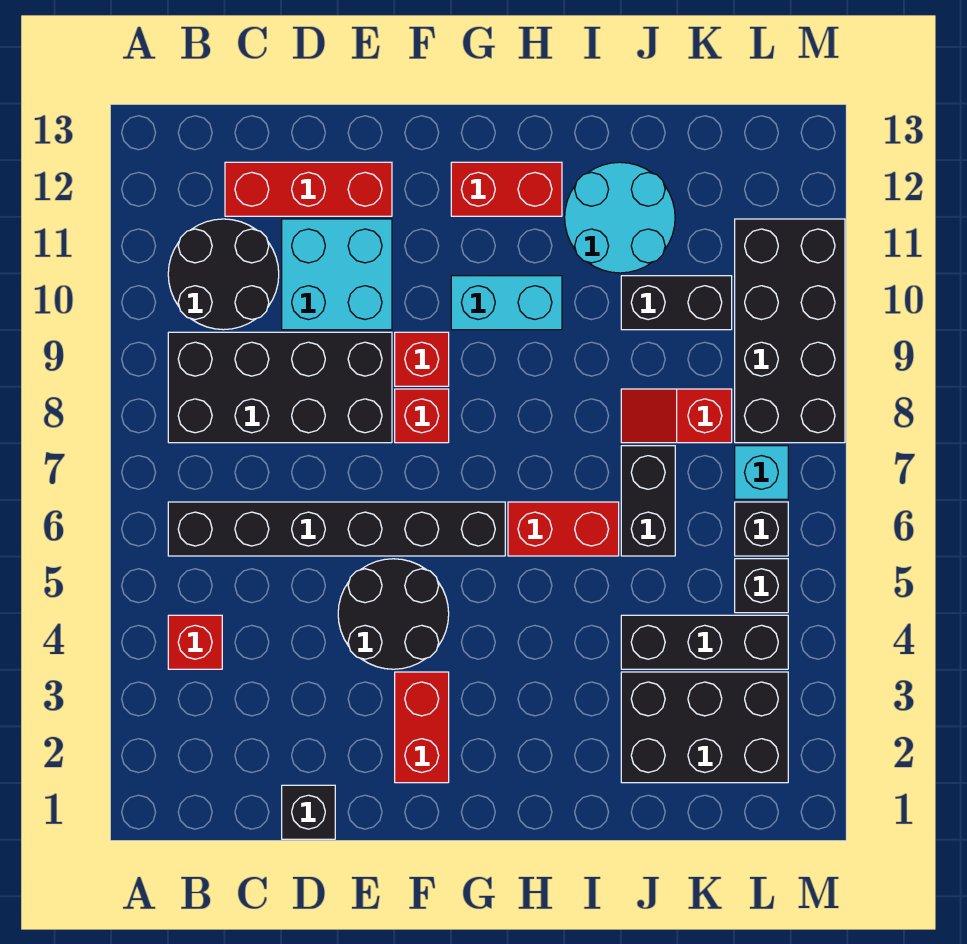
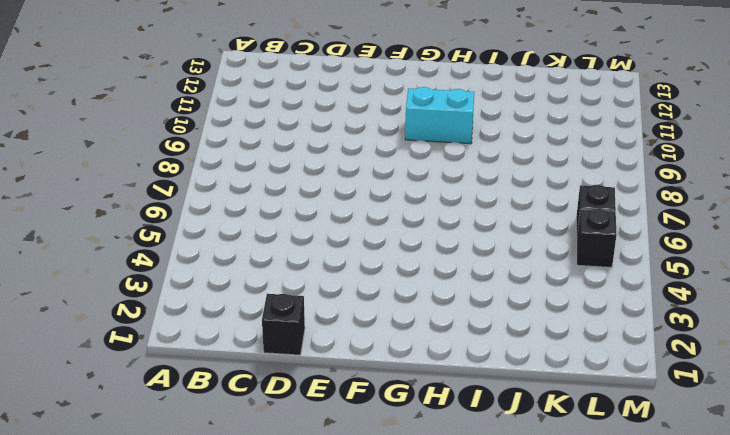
none -> red brick B4 level 1
none -> black brick B6:G6 level 1
none -> black brick B8:E9 level 1

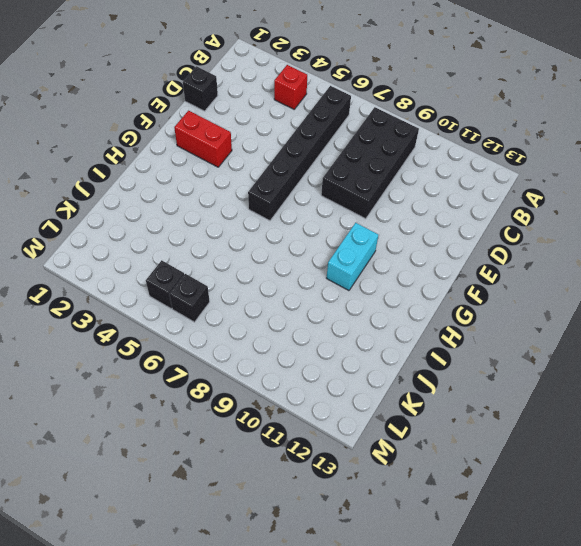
none -> black round brick B10:C11 level 1
none -> red brick C12:E12 level 1
none -> cyan brick D10:E11 level 1

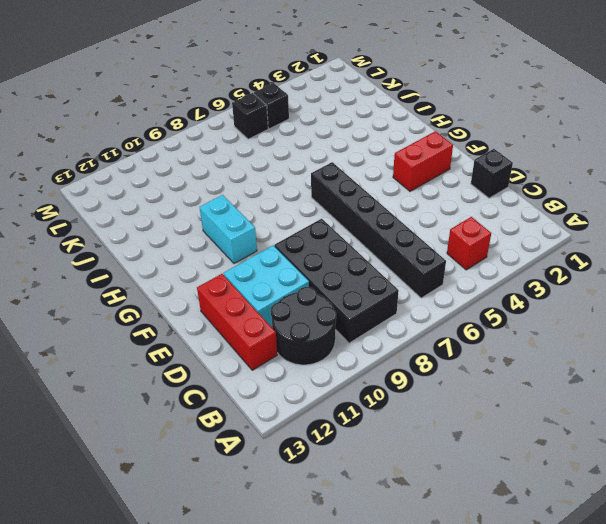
none -> black round brick E4:F5 level 1
none -> red brick F8 level 1
none -> red brick F9 level 1

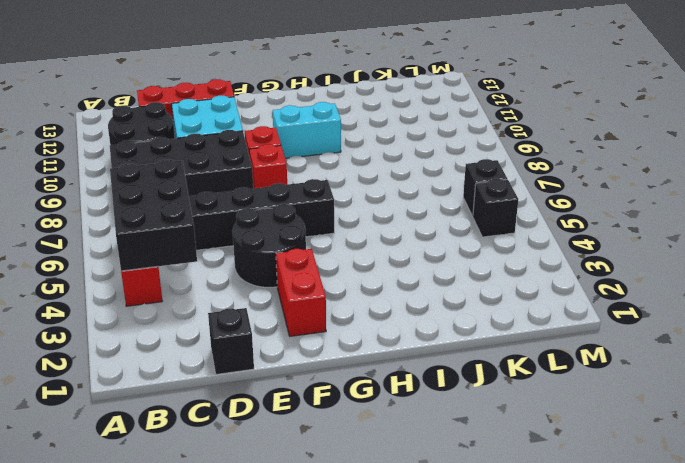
black brick B4:C6 level 2 -> black brick J2:L3 level 1
none -> red brick G12:H12 level 1
none -> red brick H6:I6 level 1
none -> cyan round brick I11:J12 level 1

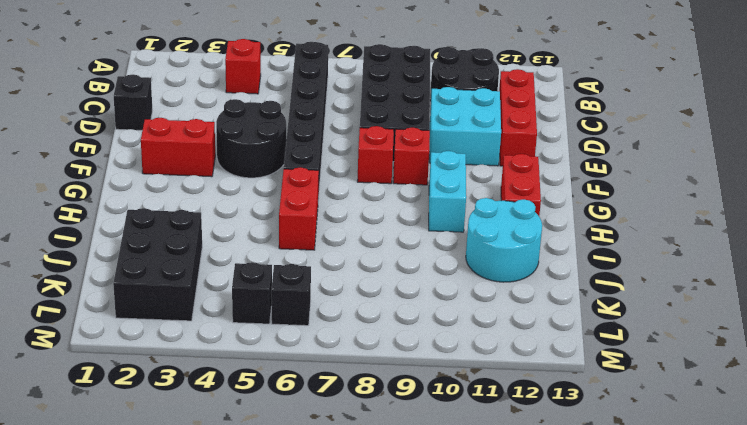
none -> black brick J4:L4 level 1
none -> black brick J6:J7 level 1
none -> red slope J8:K8 level 1 top K

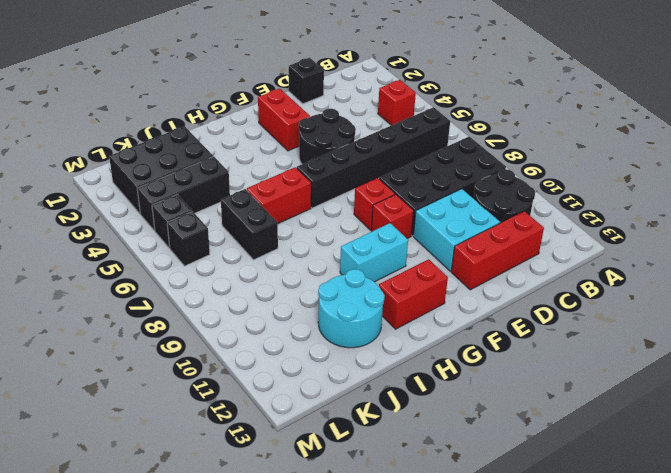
none -> red slope J8:K8 level 1 top K
none -> black brick J10:K10 level 1
none -> cyan brick L7 level 1

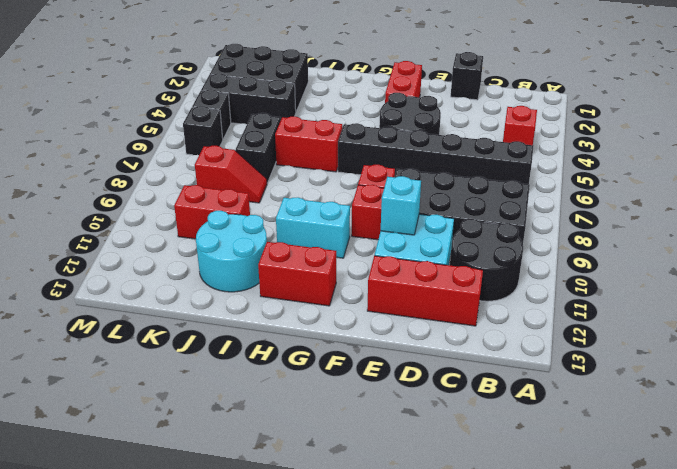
cyan brick E10 level 2 -> cyan brick L7 level 1
red brick J10:K10 level 1 -> black brick J10:K10 level 1
none -> black brick L8:M11 level 1

